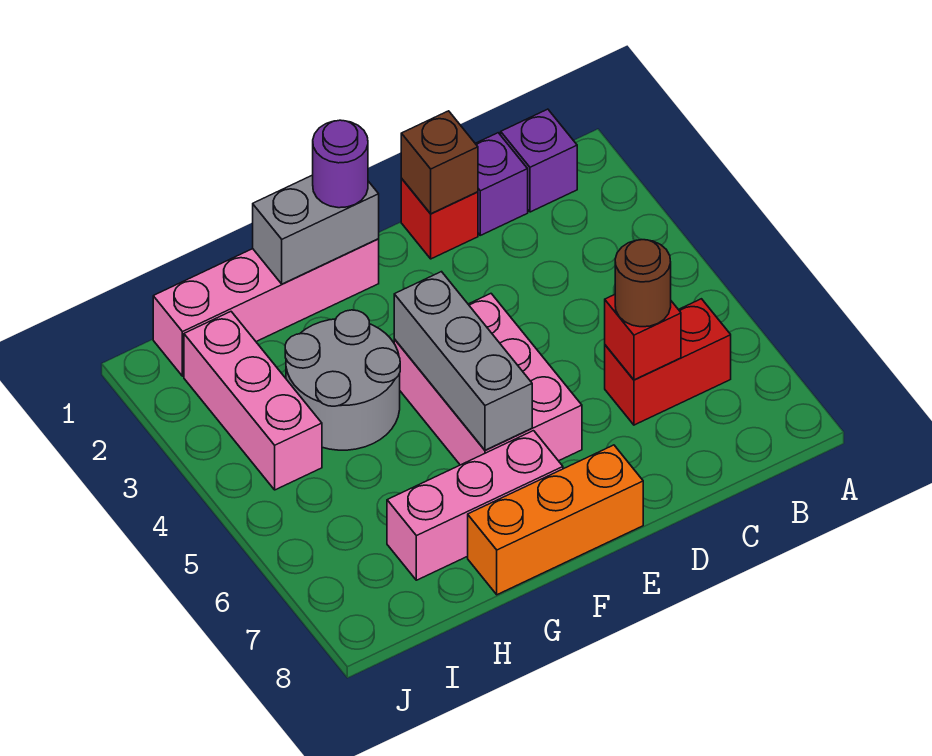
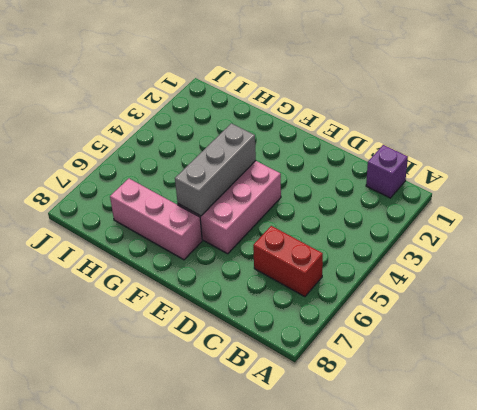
none -> purple brick C1 level 1
none -> red brick D1 level 1
none -> orange brick E8:G8 level 1

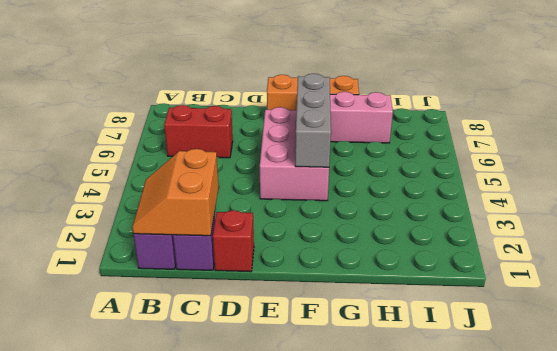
orange slope B1:C2 level 2 top C -> none
none -> pink brick F1:I1 level 1
none -> grey round brick G3:H4 level 1
none -> pink brick I2:I4 level 1

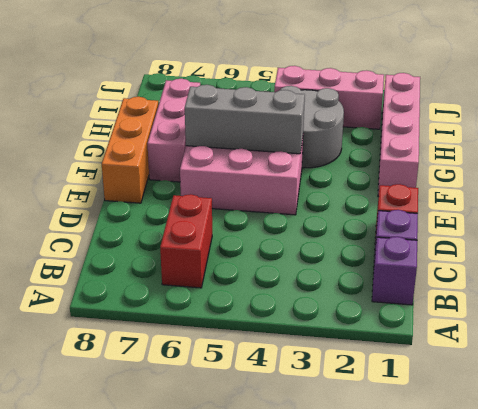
none -> red brick C6 level 2
none -> brown brick D1 level 2
none -> grey brick F1:G1 level 2

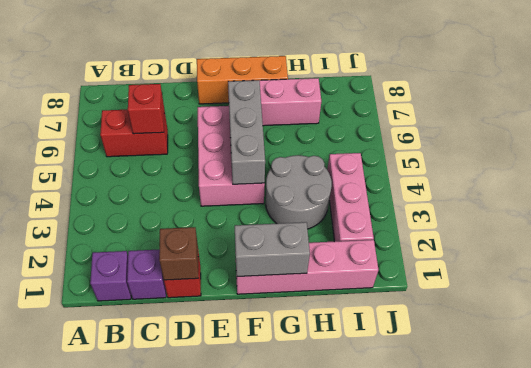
none -> brown round brick C6 level 3
none -> purple round brick F1 level 3

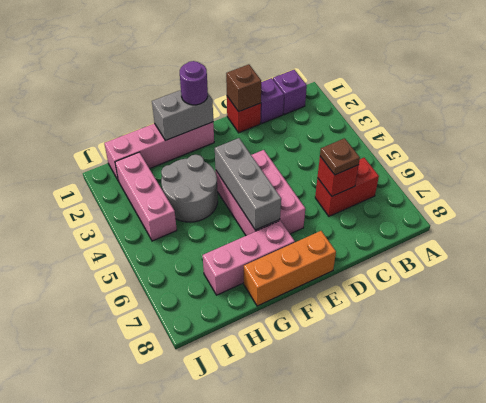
brown plate C6 level 3 -> brown round brick C6 level 3

